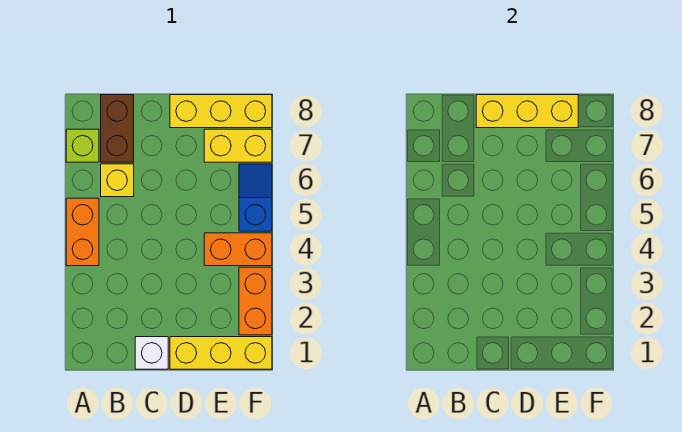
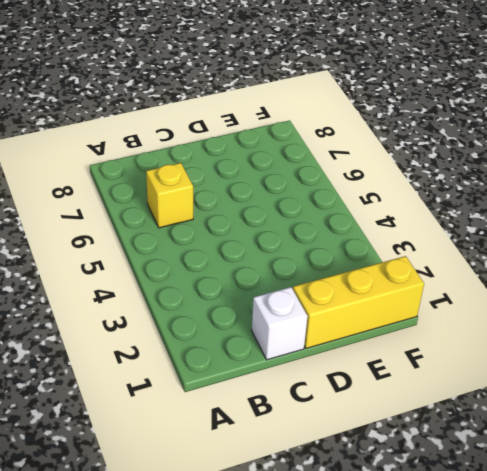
none -> orange brick A4:A5 level 1
none -> lime brick A7 level 1
none -> brown brick B7:B8 level 1

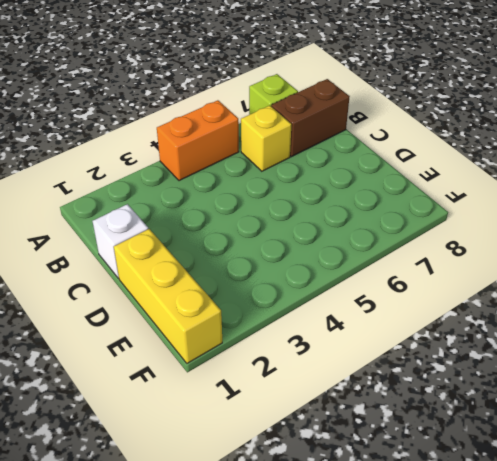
none -> yellow brick D8:F8 level 1
none -> orange brick E4:F4 level 1
none -> yellow brick E7:F7 level 1

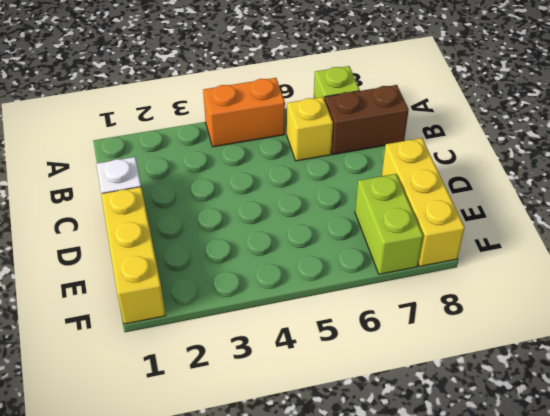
lime brick E7:F7 level 1 -> yellow brick E7:F7 level 1
none -> orange brick E4:F4 level 1
none -> orange brick F2:F3 level 1
none -> blue slope F5:F6 level 1 top 5

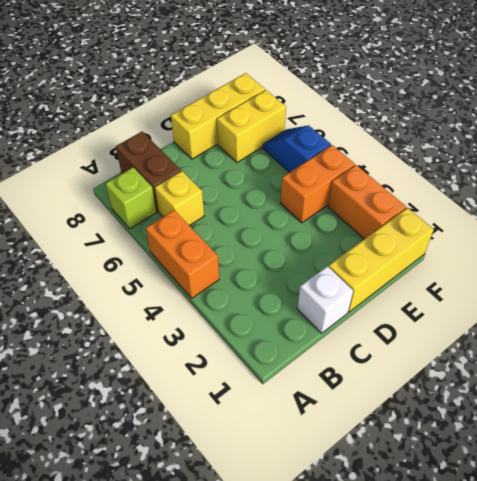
none -> yellow brick C8:E8 level 2

